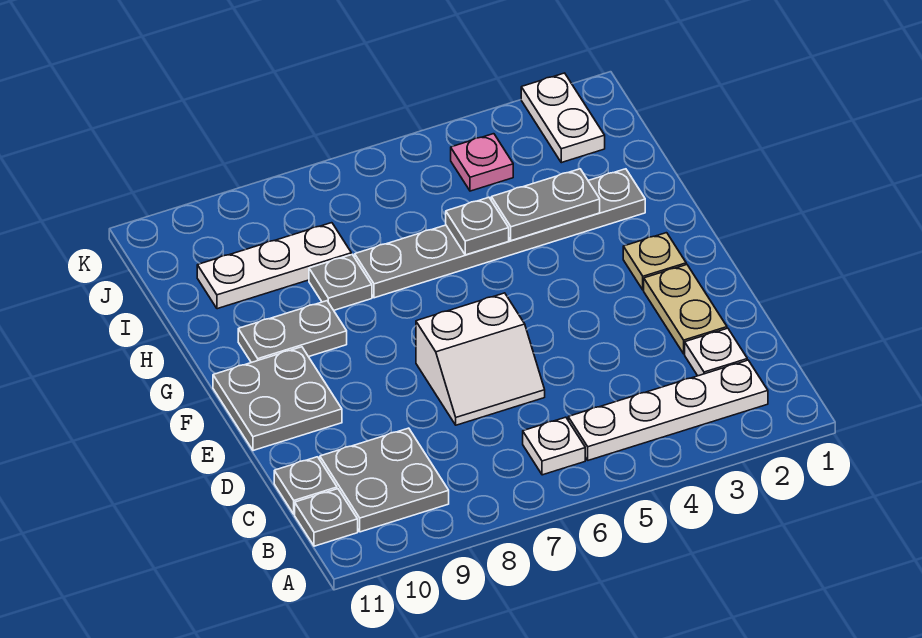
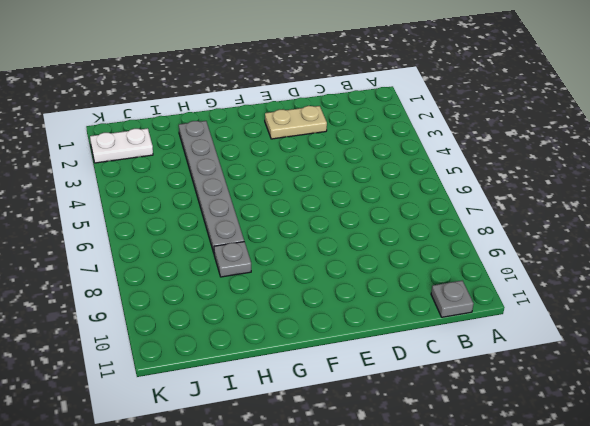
none -> white plate B2:B5 level 1
none -> white plate B6 level 1
none -> grey plate B9:C10 level 1

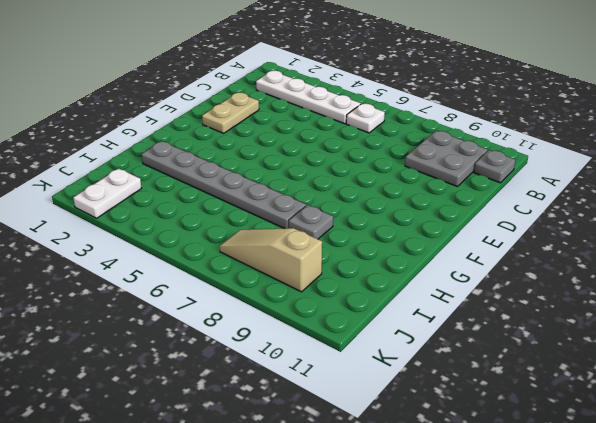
tan slope J7:J9 level 1 top 9 -> none
none -> white plate C2 level 1
none -> grey plate C11 level 1
none -> white slope D6:E7 level 1 top E

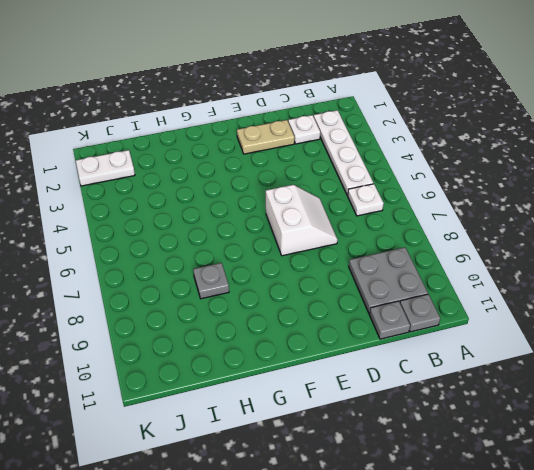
none -> grey plate E10:F11 level 1
none -> tan plate F2 level 1
none -> grey plate G9:G10 level 1

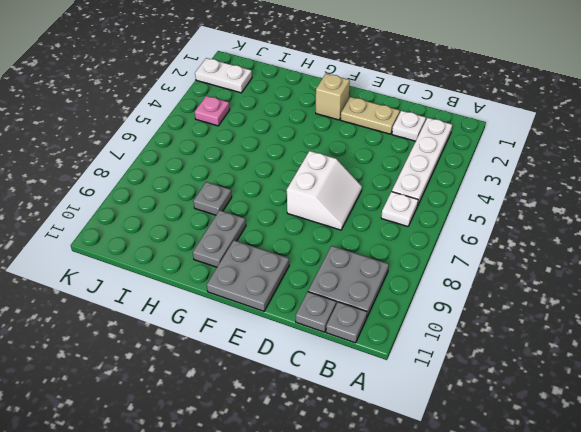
tan brick F2 level 1 -> tan plate F2 level 1
none -> grey plate H2:H7 level 1
none -> white plate I8:I10 level 1
none -> grey plate H3:H4 level 2

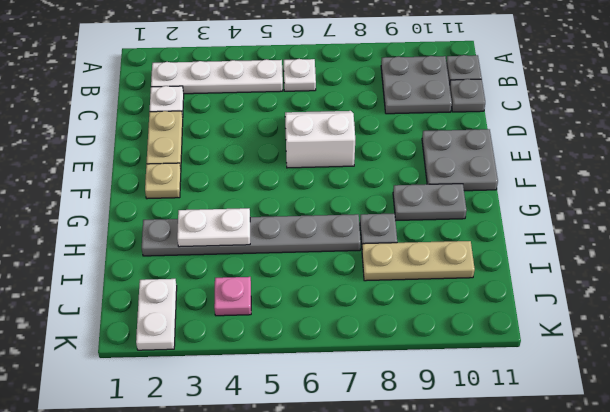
white plate H3:H4 level 2 -> grey plate H3:H4 level 2
tan plate I8:I10 level 1 -> white plate I8:I10 level 1
none -> grey plate H5 level 2

